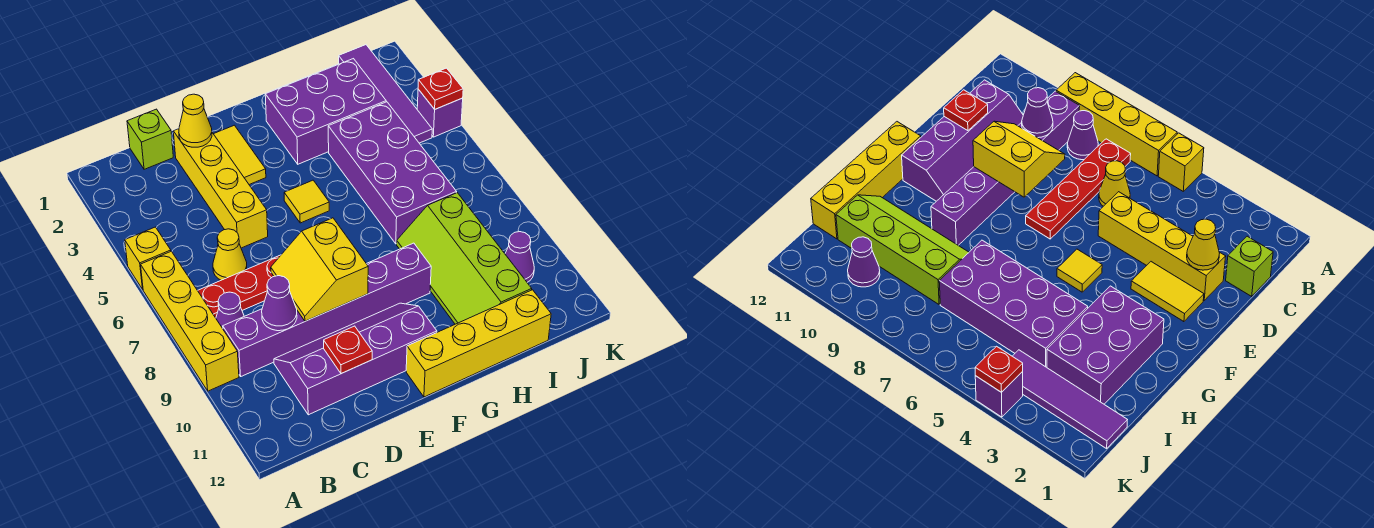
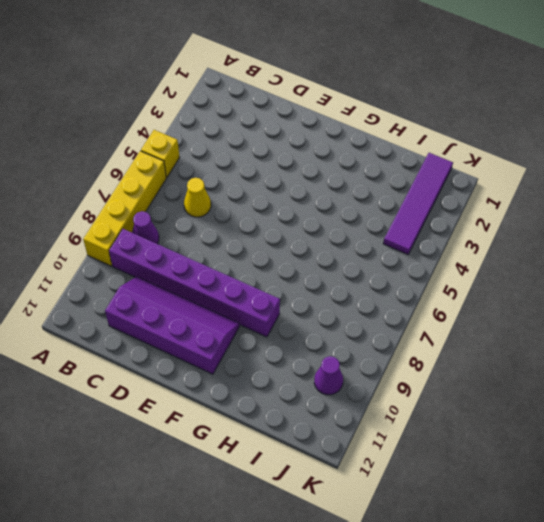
none -> red plate B7:E7 level 1
none -> lime brick C1 level 1
none -> yellow brick D2:D5 level 1

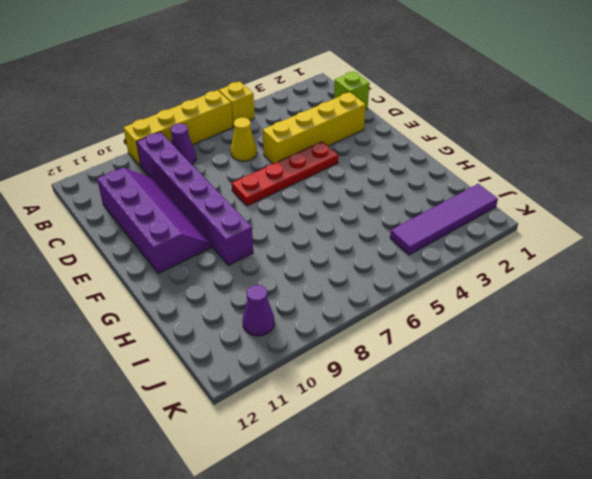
red plate E4:E7 level 1 -> red plate B7:E7 level 1
none -> yellow tile E2:E3 level 1
none -> yellow tile F5 level 1
none -> yellow brick F12:I12 level 1

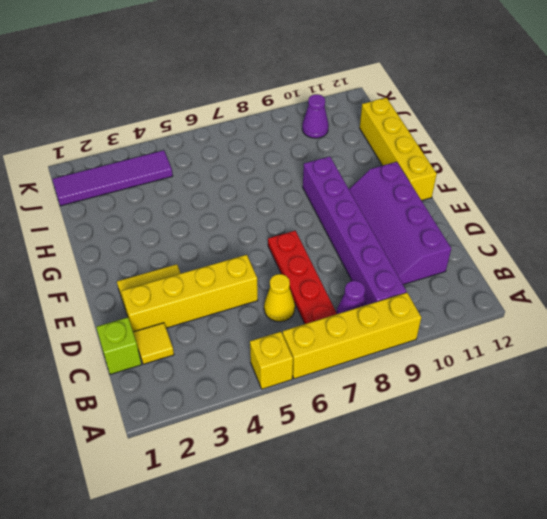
yellow tile C2 level 1 -> yellow tile F5 level 1
none -> purple brick G2:I3 level 1
none -> purple brick H4:I7 level 1
none -> lime slope H8:I11 level 1 top I

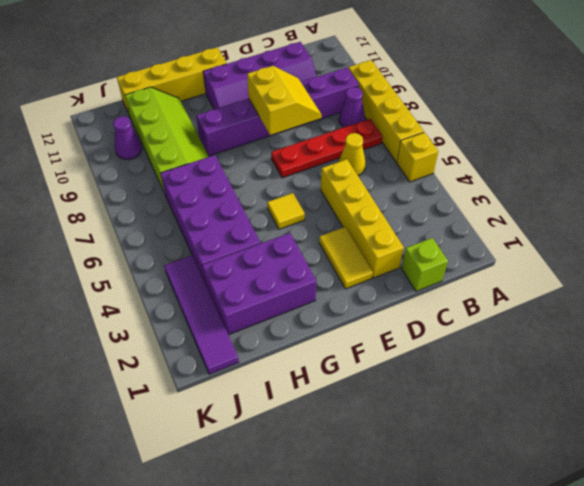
none -> purple brick K4 level 1
none -> purple cone C9 level 2
none -> yellow cone D2 level 2

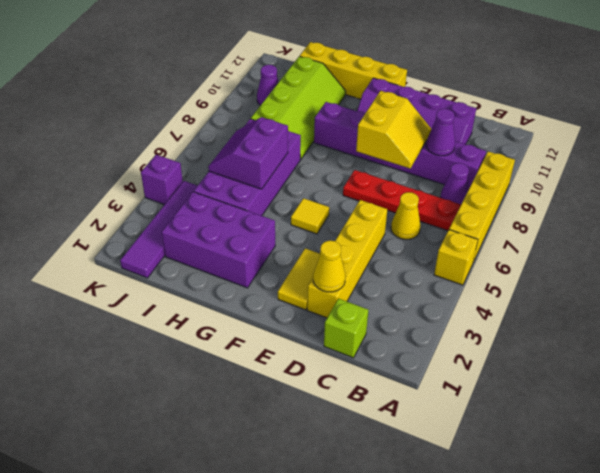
purple slope H5:I6 level 2 top H -> none
none -> red plate D11 level 2
none -> red plate K4 level 2

